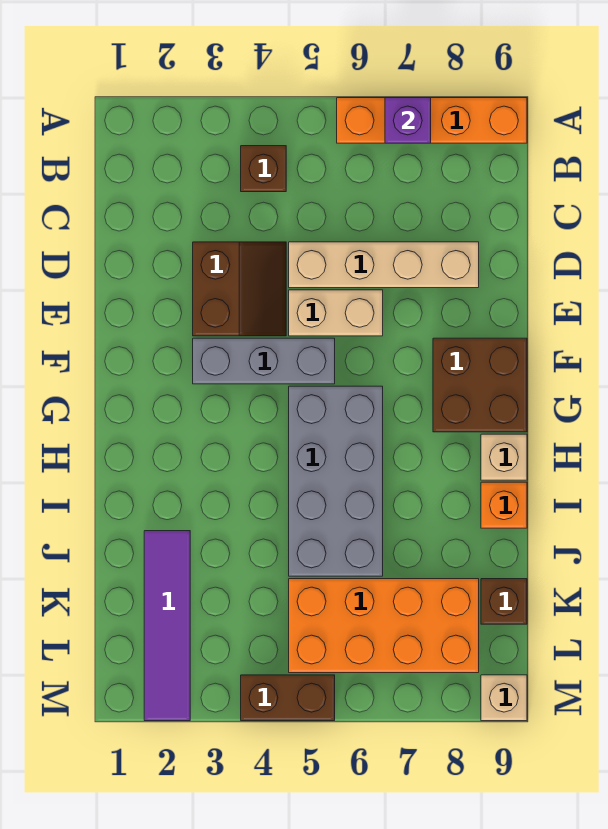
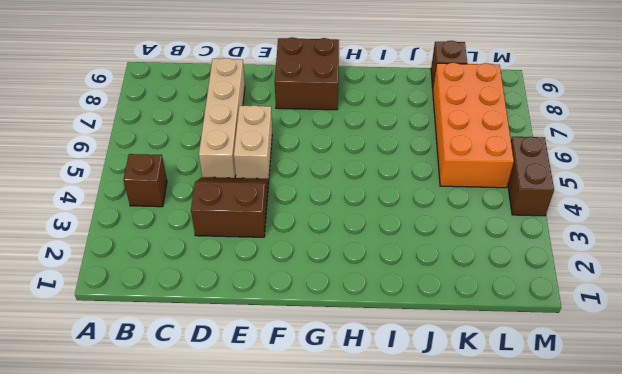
none -> orange brick A6:A9 level 1
none -> grey brick F3:F5 level 1
none -> grey brick G5:J6 level 1

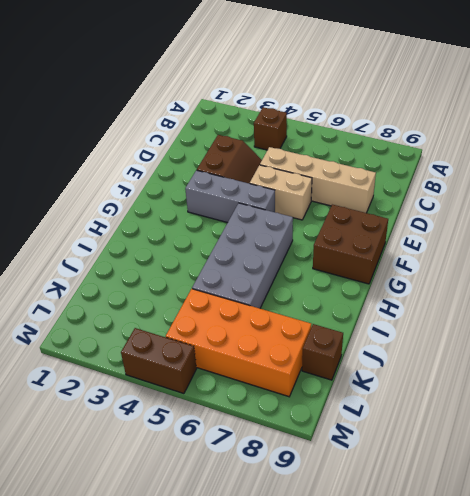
none -> orange brick A6:A9 level 1
none -> tan brick H9 level 1
none -> orange brick I9 level 1

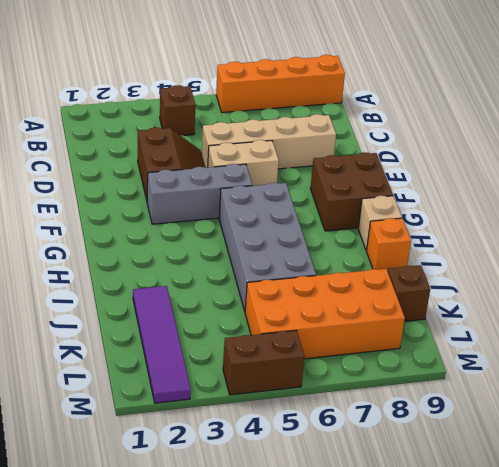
none -> tan brick M9 level 1
none -> purple brick A7 level 2

